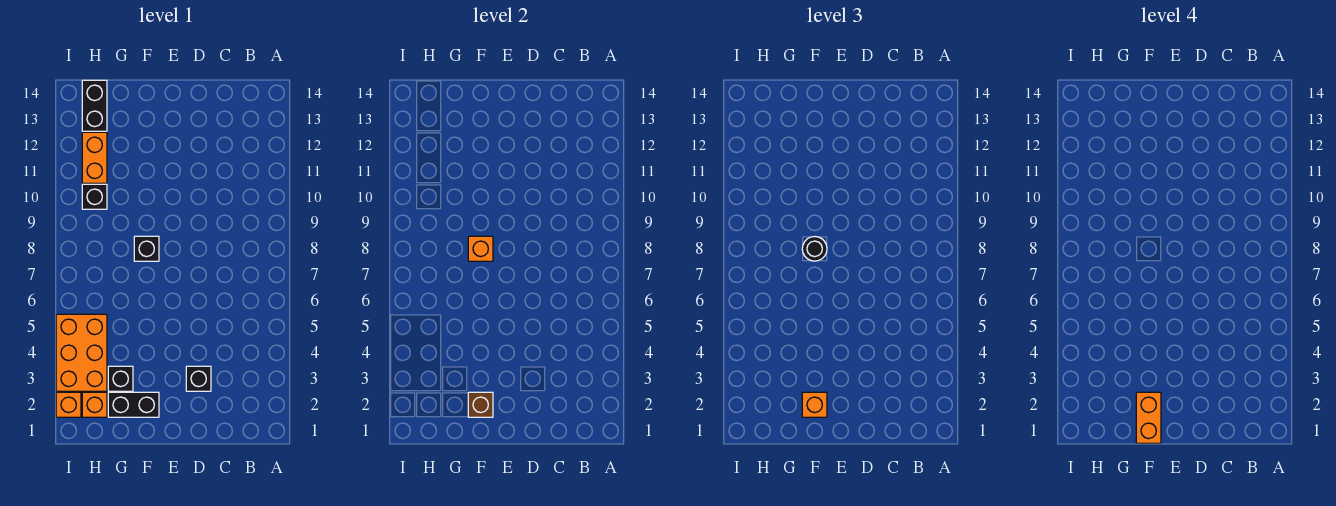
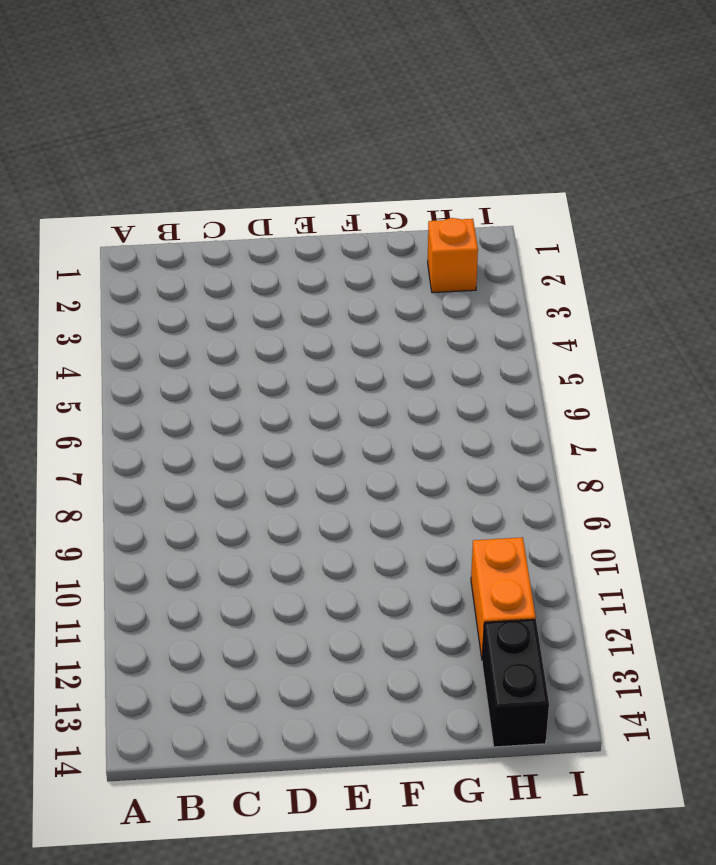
none -> black brick D3 level 1
none -> black brick F2:G2 level 1
none -> black brick F8 level 1

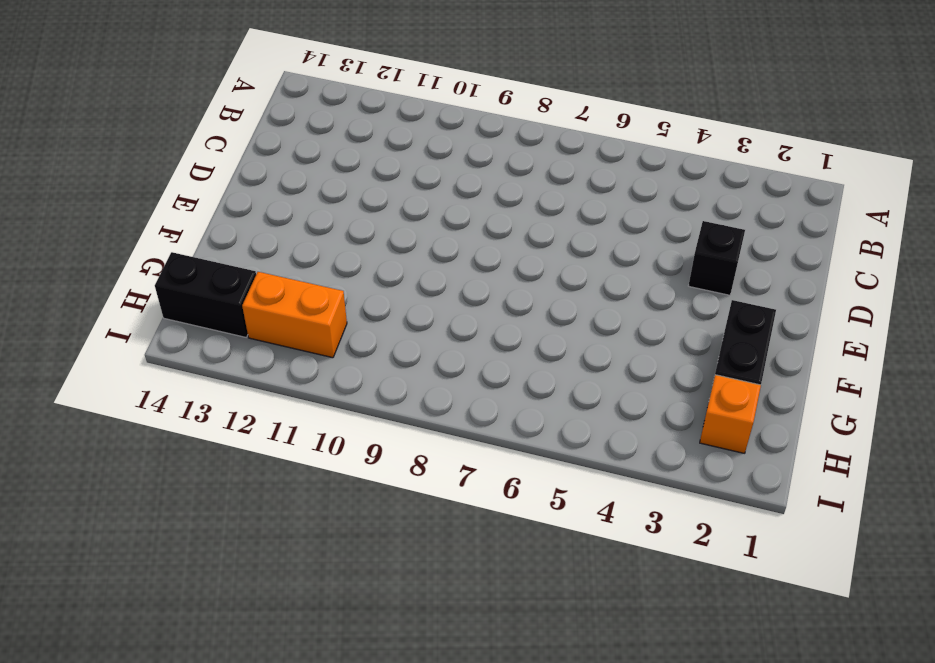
none -> black brick F8 level 1
none -> black brick G3 level 1
none -> orange brick H3:I5 level 1

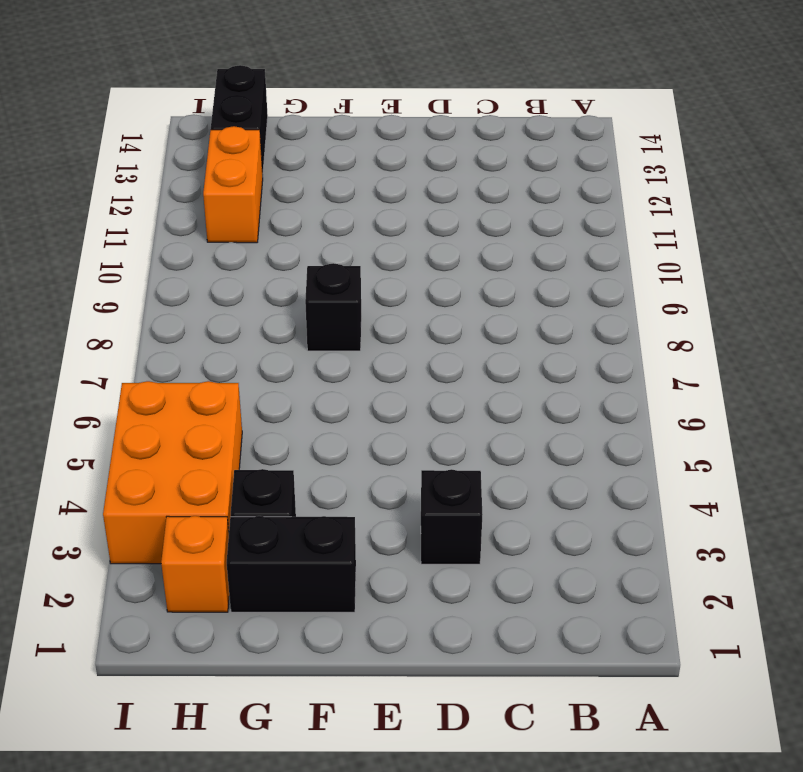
none -> black brick H10 level 1
none -> orange brick I2 level 1
none -> brown brick F2 level 2

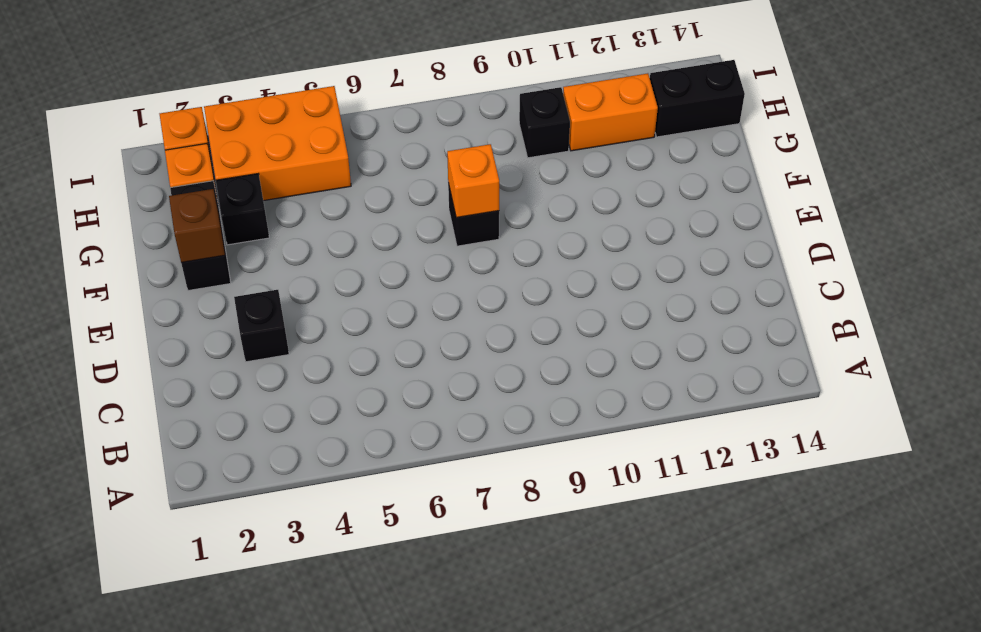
none -> orange brick F2 level 3
none -> black round brick F8 level 3
none -> orange brick F1:F2 level 4

